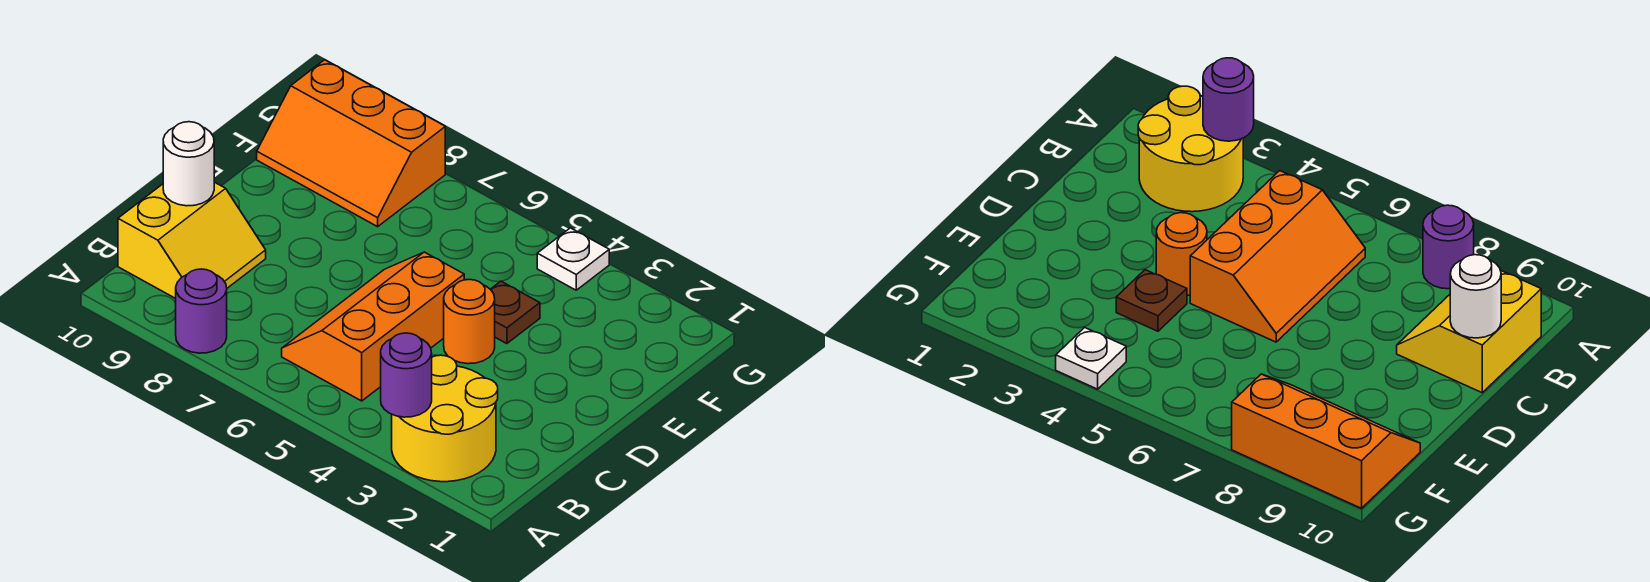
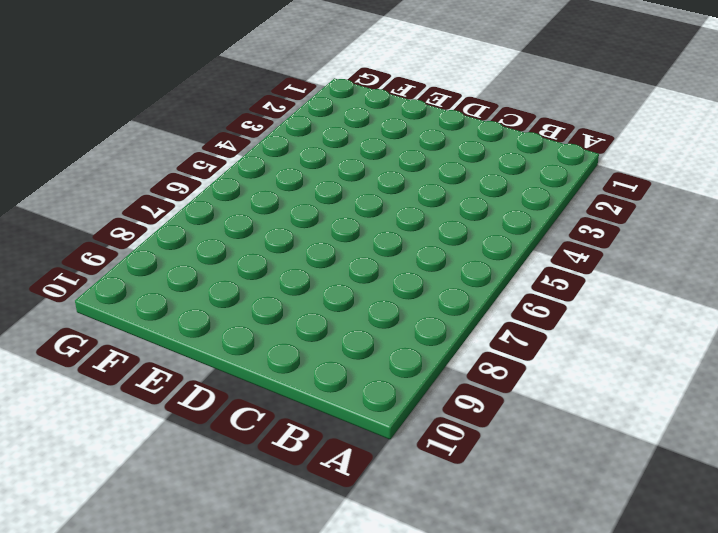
none -> yellow round brick A2:B3 level 1
none -> purple round brick A8 level 1

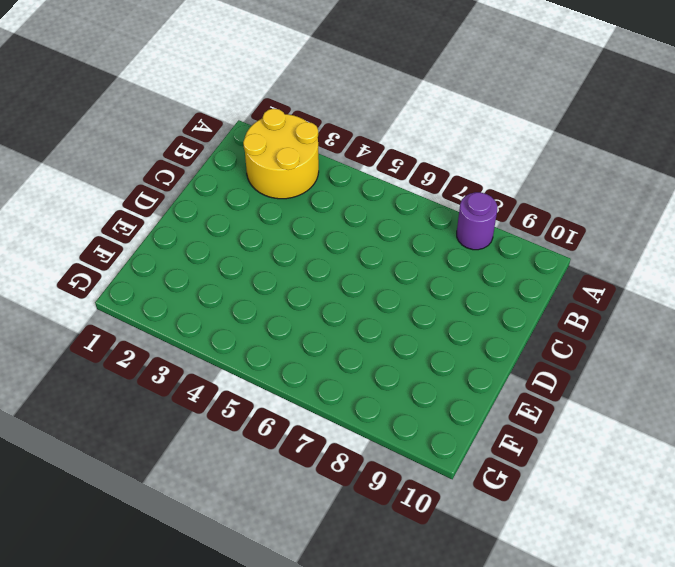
none -> orange slope B5:D6 level 1 top 5
none -> yellow slope B9:C10 level 1 top 10

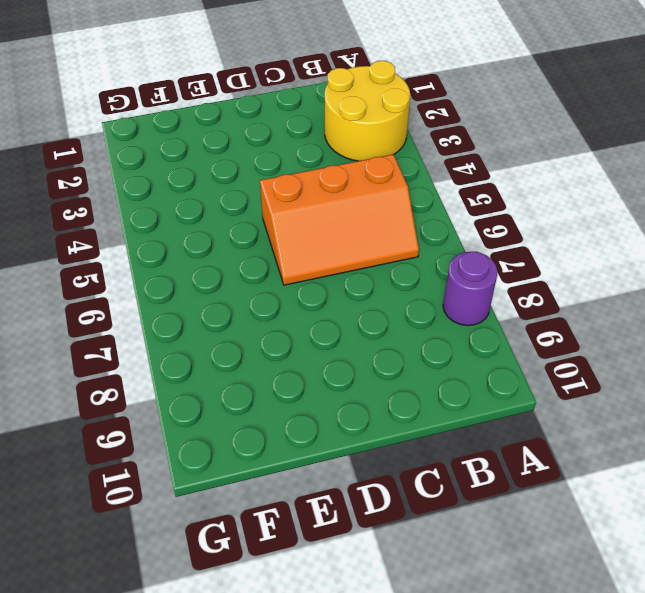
none -> yellow slope B9:C10 level 1 top 10
none -> orange round brick D4 level 1

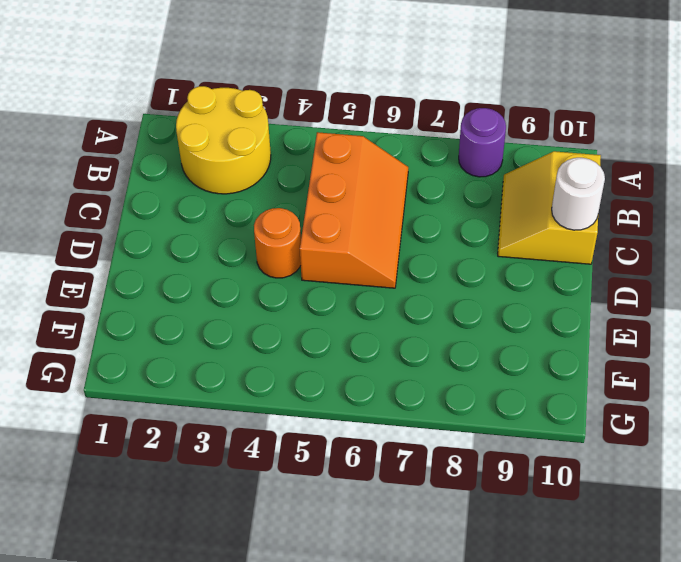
none -> brown plate E4 level 1
none -> orange slope F8:G10 level 1 top G

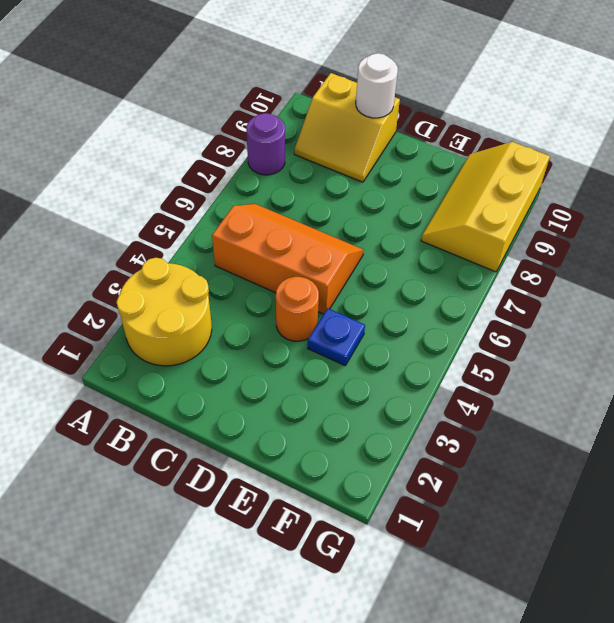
blue plate E4 level 1 -> brown plate E4 level 1
yellow slope F8:G10 level 1 top G -> orange slope F8:G10 level 1 top G
none -> white plate G4 level 1
none -> purple round brick A3 level 2

